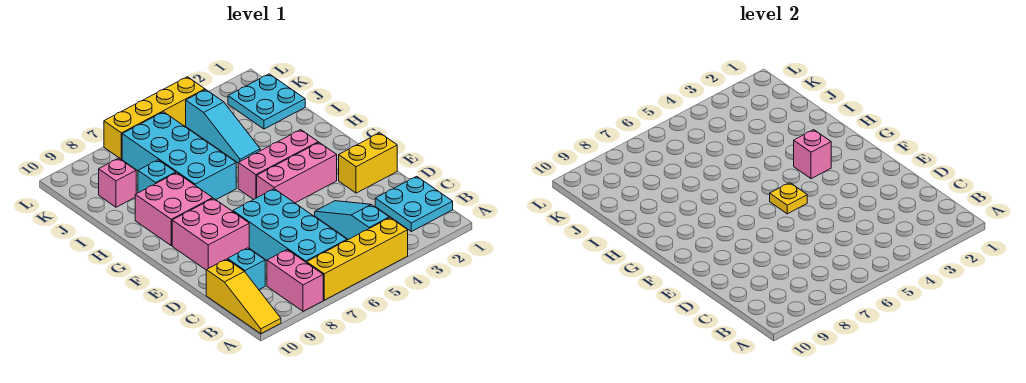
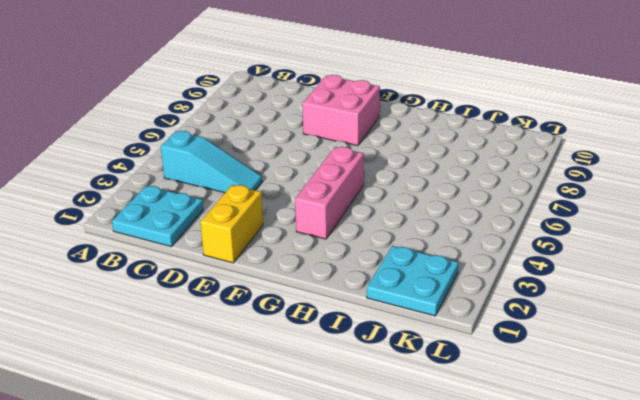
none -> yellow brick A4:A7 level 1
none -> pink brick A8:B8 level 1
none -> yellow slope A10:C10 level 1 top C

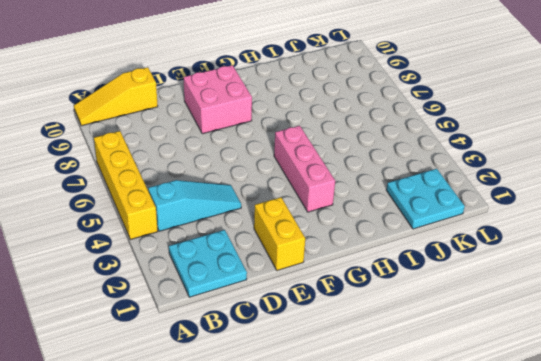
none -> pink brick A8:B8 level 1
none -> cyan brick B6:E7 level 1
none -> cyan brick C9 level 1

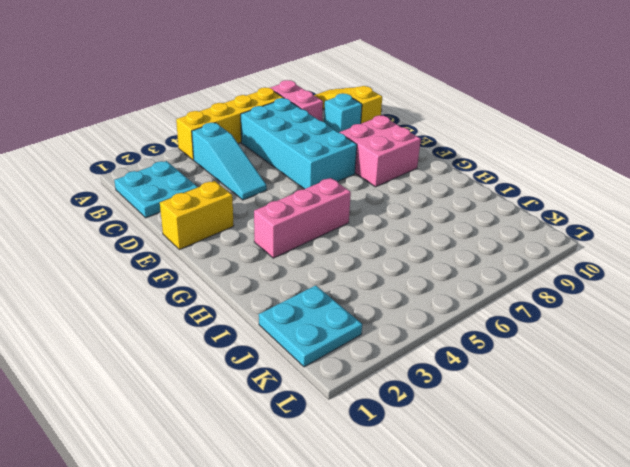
none -> pink brick F3:F5 level 1
none -> pink brick G8:H9 level 1
none -> cyan brick H6:K7 level 1

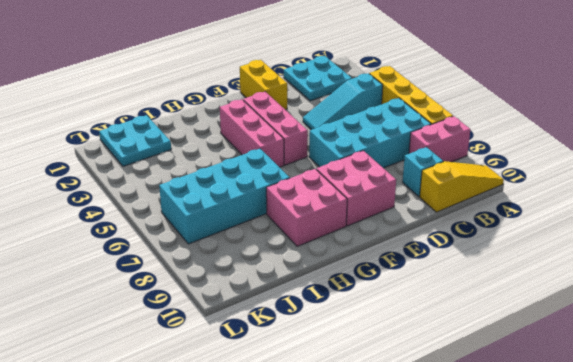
none -> cyan slope I4:K4 level 1 top K
none -> cyan brick I8 level 1
none -> pink brick J9 level 1

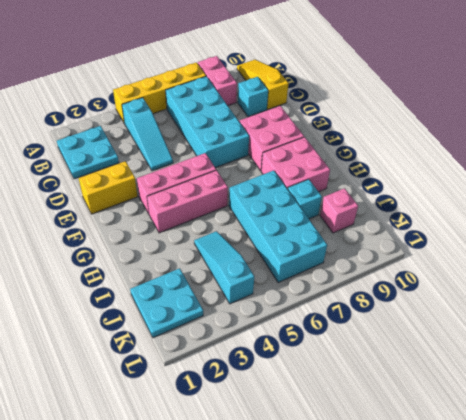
none -> yellow brick L4:L7 level 1
none -> yellow plate F5 level 2
none -> pink brick G3 level 2

